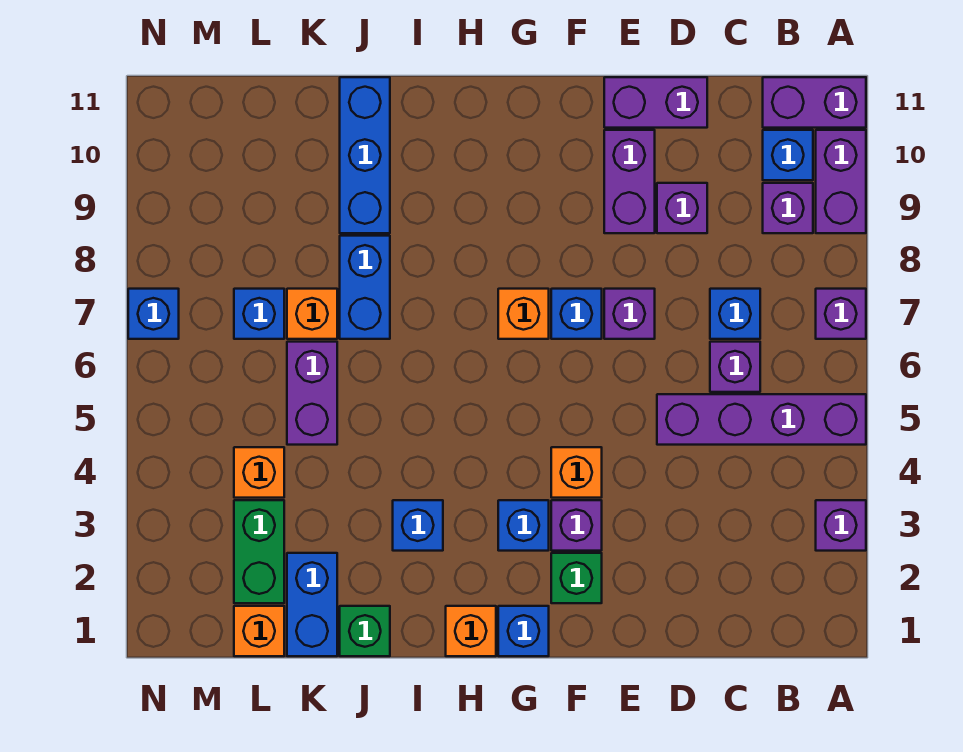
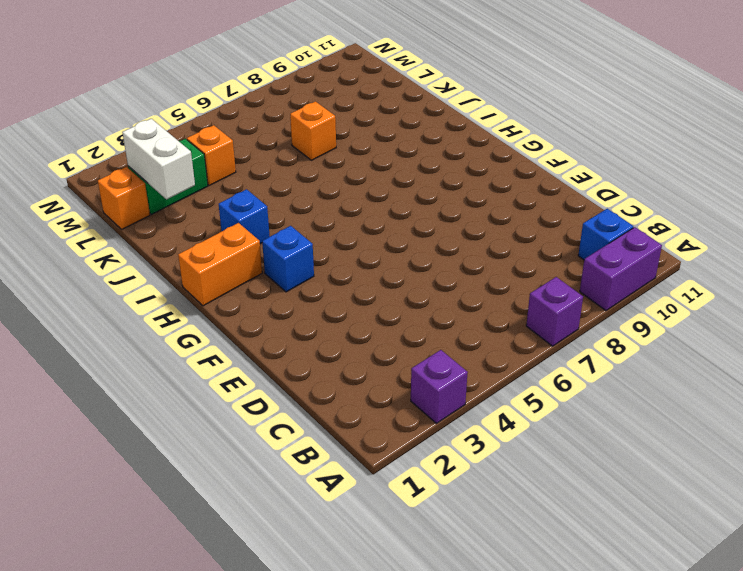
orange brick H1:H2 level 1 -> orange brick H1 level 1
white brick K2:L2 level 2 -> none
none -> purple brick A5:D5 level 1
none -> purple brick A11:B11 level 1
none -> purple brick B9 level 1
none -> purple brick C6 level 1

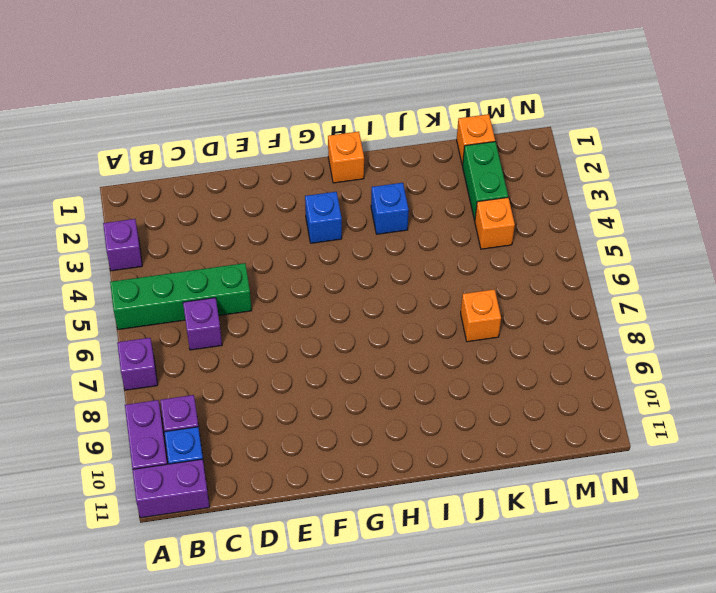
green brick A5:D5 level 1 -> purple brick A5:D5 level 1
none -> blue brick C7 level 1
none -> purple brick D9 level 1
none -> purple brick D11:E11 level 1
none -> purple brick E7 level 1

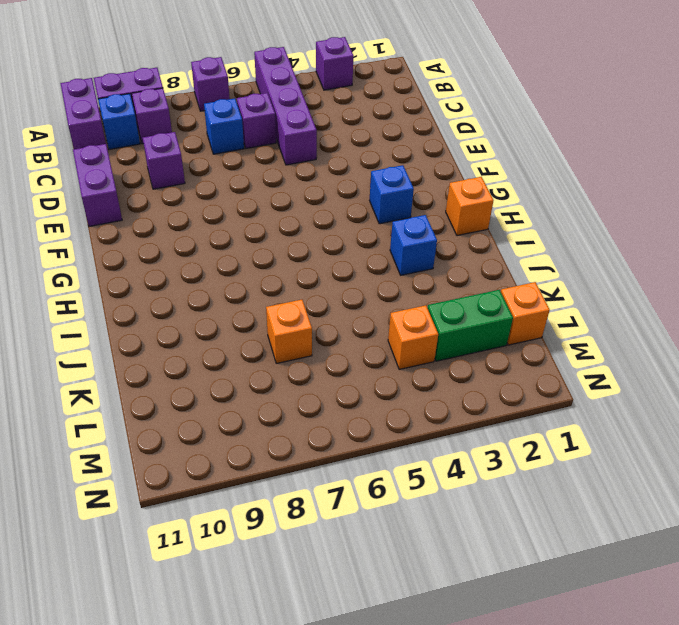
none -> purple brick E7 level 1
none -> purple brick E9:E10 level 1
none -> green brick F2 level 1
none -> purple brick F3 level 1

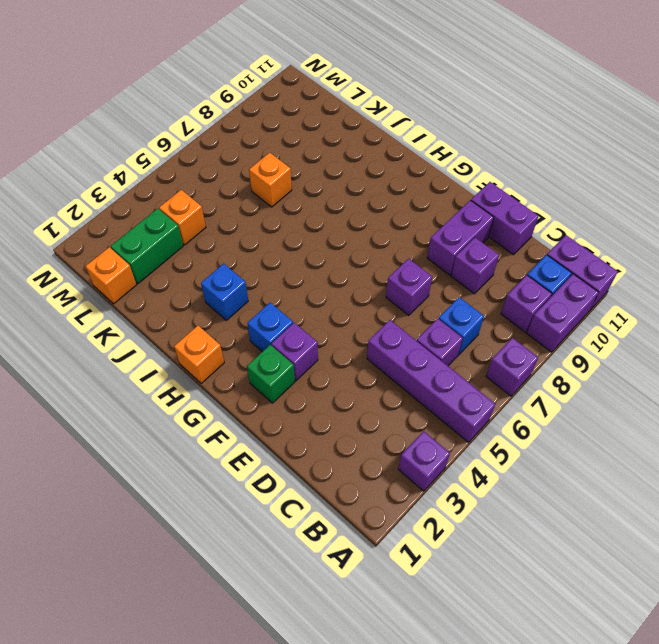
none -> orange brick F4 level 1
none -> blue brick F7 level 1
none -> blue brick G1 level 1
none -> orange brick G7 level 1

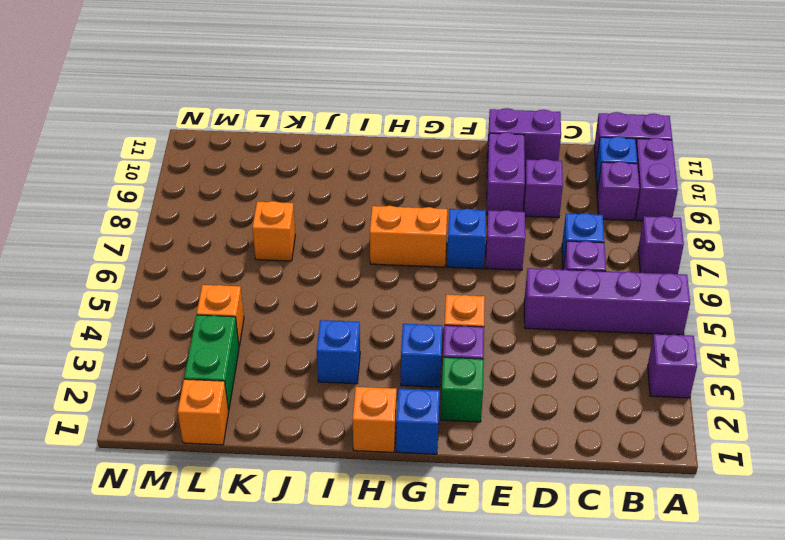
orange brick G7:H7 level 1 -> orange brick G7 level 1
none -> green brick J1 level 1
none -> blue brick J7:J8 level 1
none -> blue brick J9:J11 level 1
none -> blue brick K1:K2 level 1

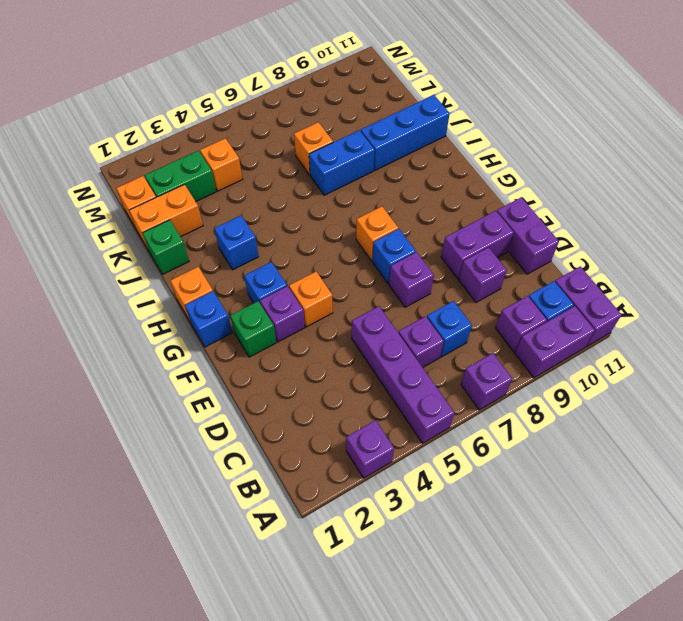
orange brick K1:K2 level 1 -> blue brick K1:K2 level 1
none -> purple brick K5:K6 level 1
none -> blue brick L7 level 1
none -> blue brick N7 level 1

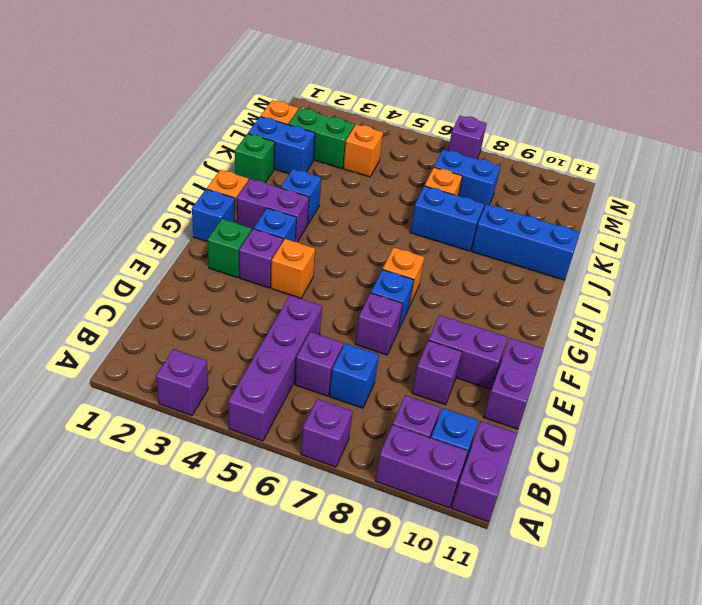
purple brick H2:H3 level 1 -> purple brick K5:K6 level 1
blue brick L7:L8 level 1 -> blue brick L7 level 1
purple brick N7 level 1 -> blue brick N7 level 1

